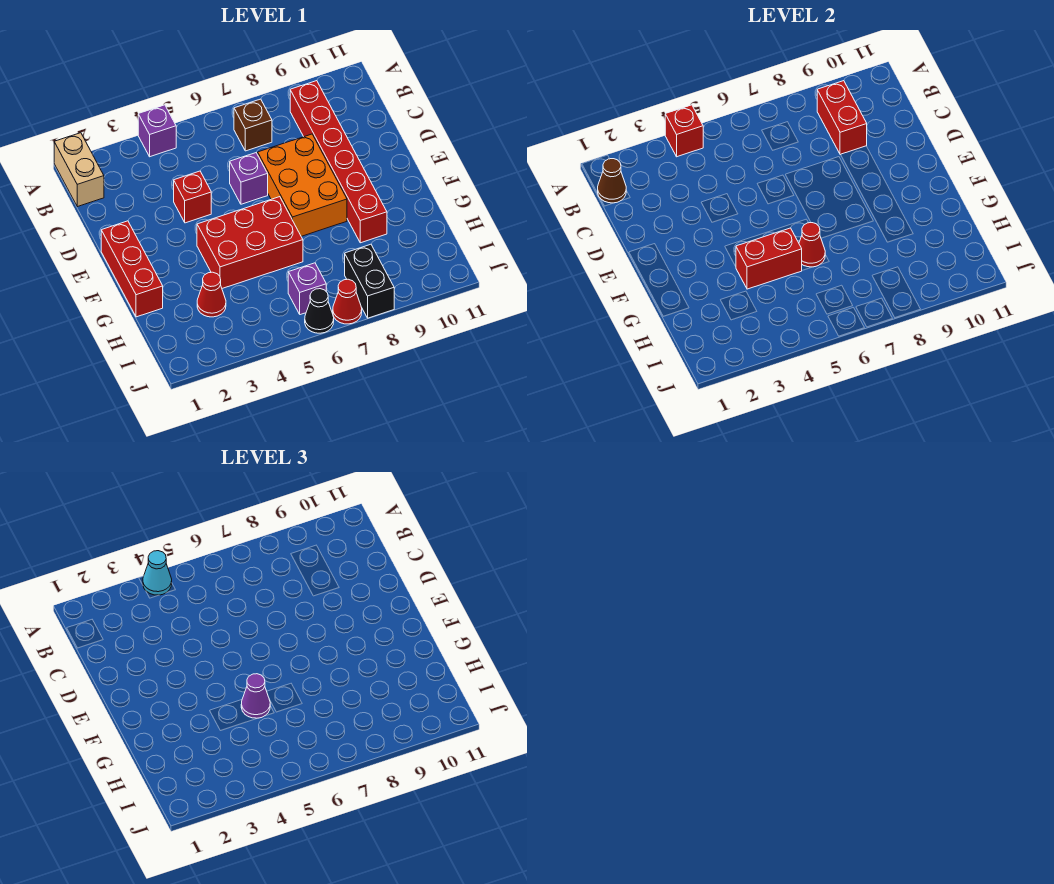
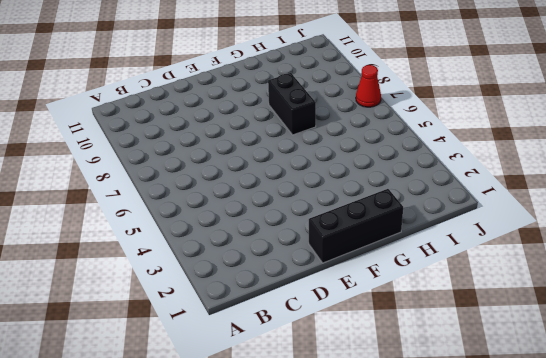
black brick E1:G1 level 1 -> red brick E1:G1 level 1
black brick G7:G8 level 1 -> black brick I8:J8 level 1
none -> tan brick A1:B1 level 1
none -> purple brick A4 level 1
none -> brown brick B7 level 1

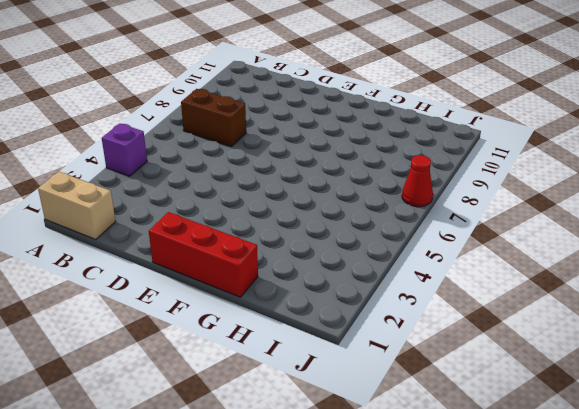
brown brick B7:C7 level 1 -> brown brick B7 level 1
none -> red brick B9:G9 level 1
none -> red brick D4 level 1
none -> purple brick D6 level 1

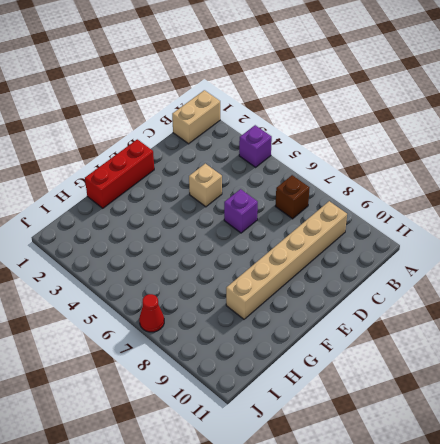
tan brick B9:G9 level 1 -> red brick B9:G9 level 1
tan brick D4 level 1 -> red brick D4 level 1
none -> orange brick D7:F8 level 1
none -> red brick F4:G6 level 1
none -> red cone H3 level 1

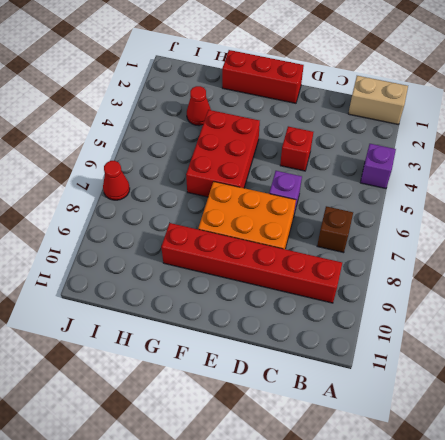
none -> purple brick I6 level 1
none -> black brick I8:J8 level 1
none -> black cone J6 level 1

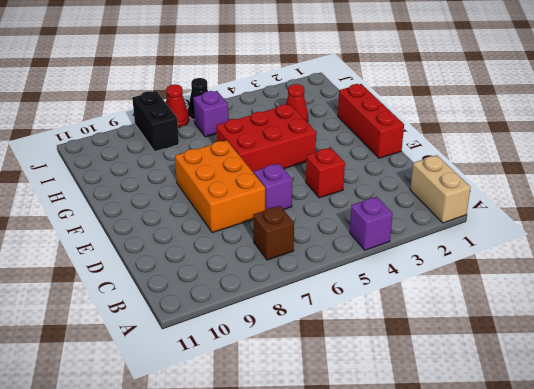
none -> red brick B9:G9 level 1
none -> red brick A4 level 2
none -> brown cone B1 level 2

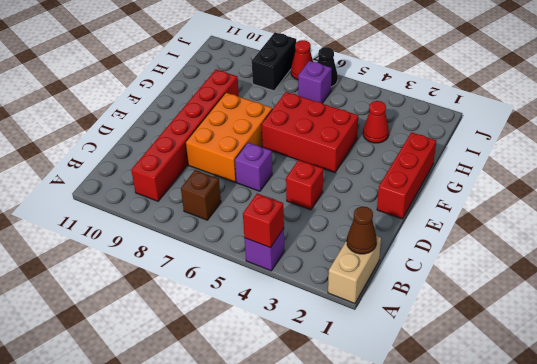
none -> red brick B9:C9 level 2
none -> red brick G4:G5 level 2
none -> red cone G6 level 2

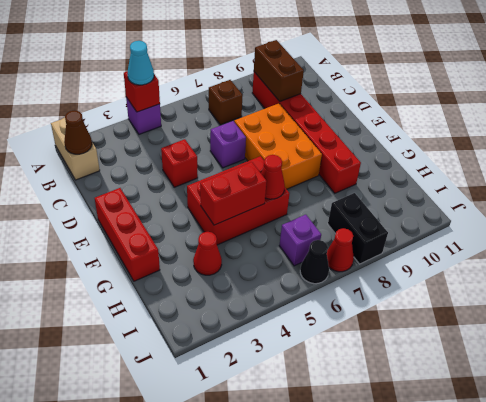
brown brick B9:C9 level 2 -> red brick B9:C9 level 2
none -> purple cone G5 level 3

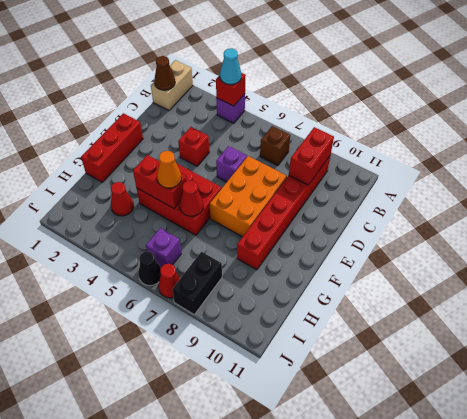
orange cone G5 level 3 -> purple cone G5 level 3

